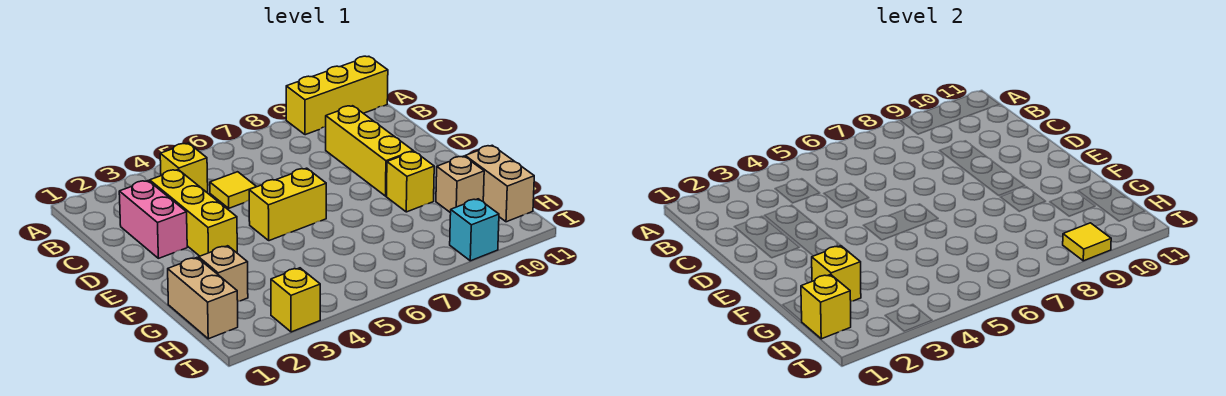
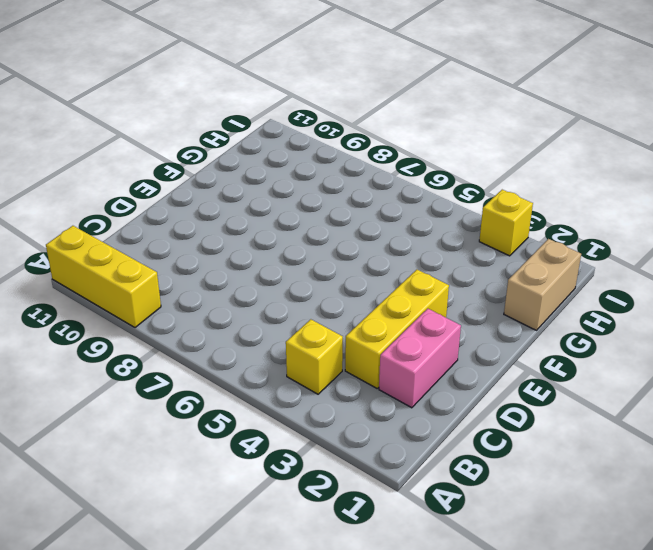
none -> yellow tile C5 level 1
none -> yellow brick C9:E9 level 1
none -> yellow brick E5:E6 level 1

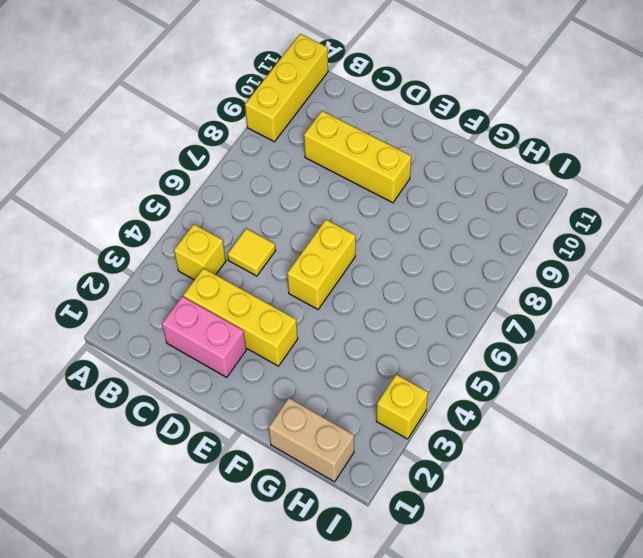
none -> yellow brick F9 level 1
none -> tan brick G2 level 1
none -> tan brick G10 level 1

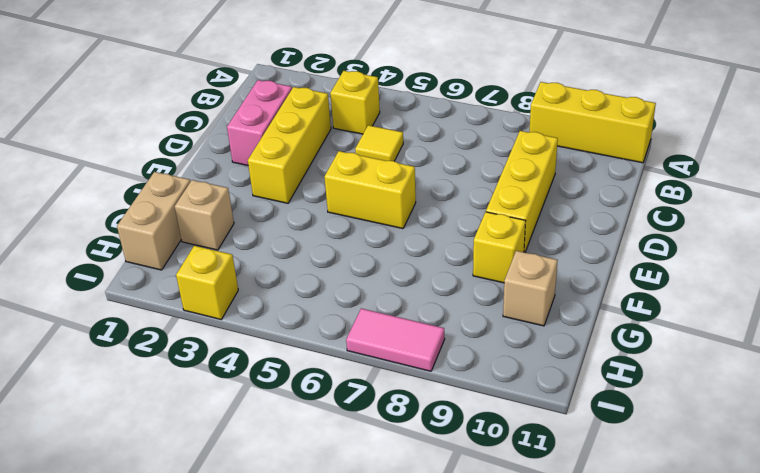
pink tile I7:I8 level 1 -> none
none -> tan brick G11:H11 level 1
none -> cyan brick I9 level 1
none -> yellow brick G2 level 2

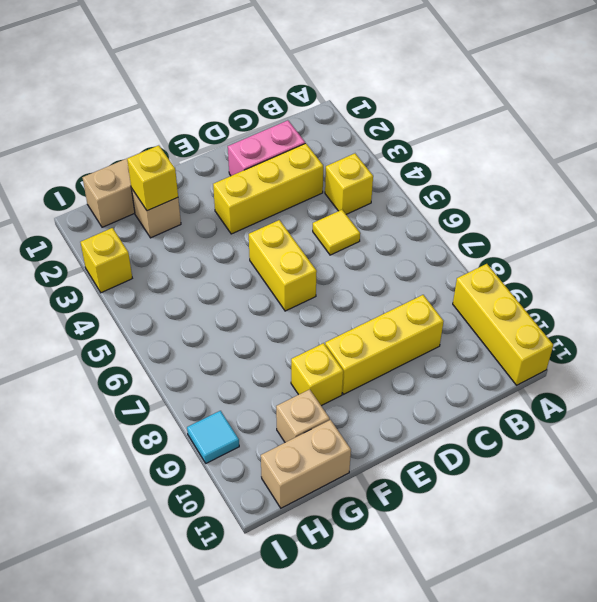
cyan tile I9 level 1 -> cyan brick I9 level 1
none -> yellow brick H1 level 2
none -> yellow tile I9 level 2

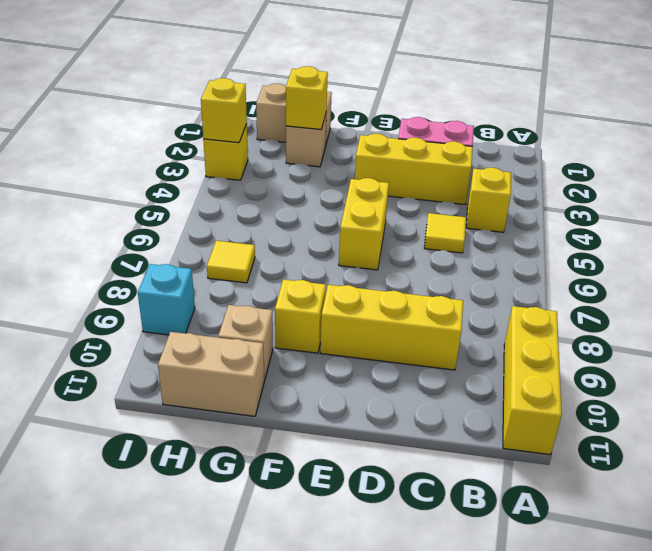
yellow tile H7 level 1 -> yellow tile I9 level 2
yellow brick I3 level 2 -> yellow brick H1 level 2

